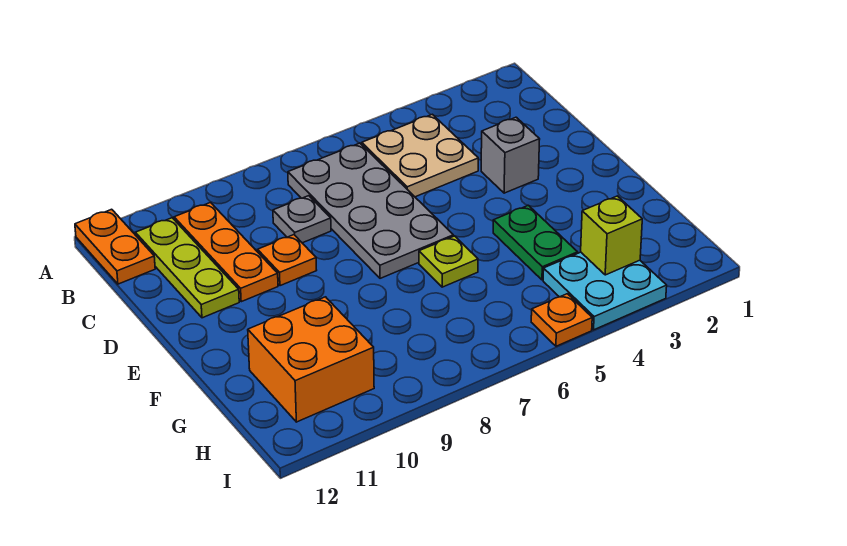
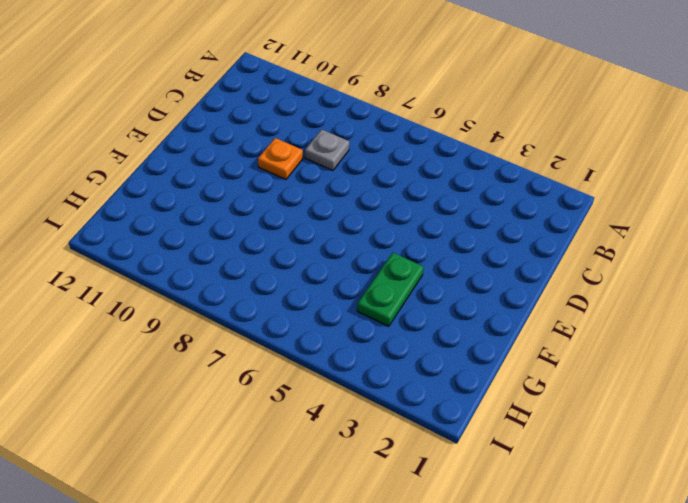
none -> orange plate A12:B12 level 1
none -> tan plate B4:C5 level 1
none -> grey plate B6:E7 level 1

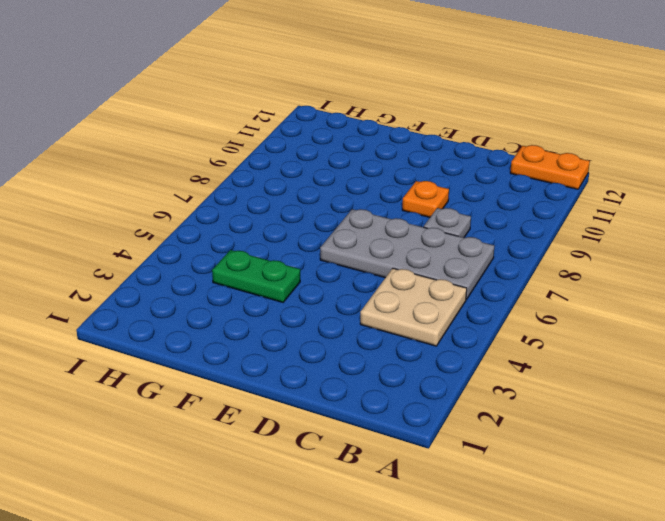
none -> orange plate B10:D10 level 1
none -> lime plate B11:D11 level 1
none -> grey brick D3 level 1

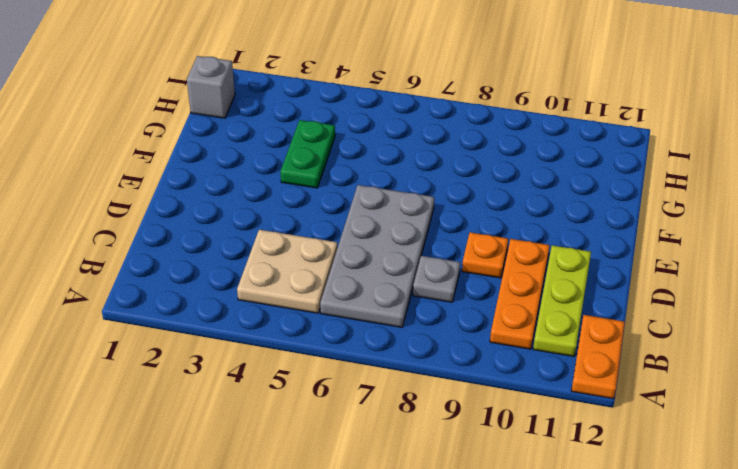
grey brick H1 level 1 -> grey brick D3 level 1
none -> lime plate F6 level 1
none -> orange brick G10:H11 level 1
none -> cyan plate H3:I4 level 1

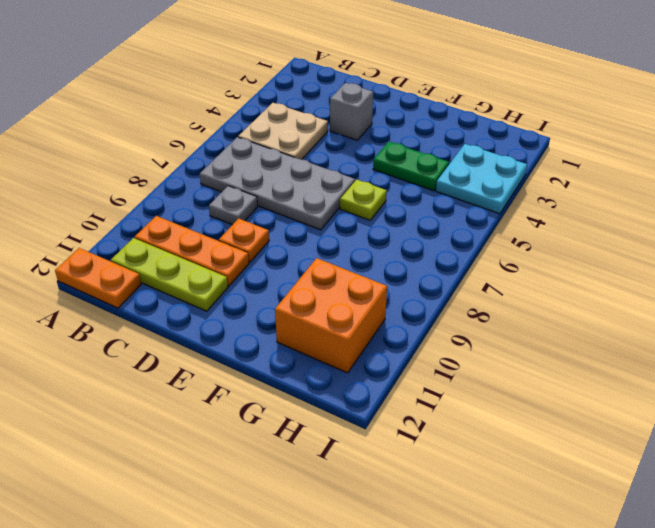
none -> orange plate I5 level 1
none -> lime brick H3 level 2

